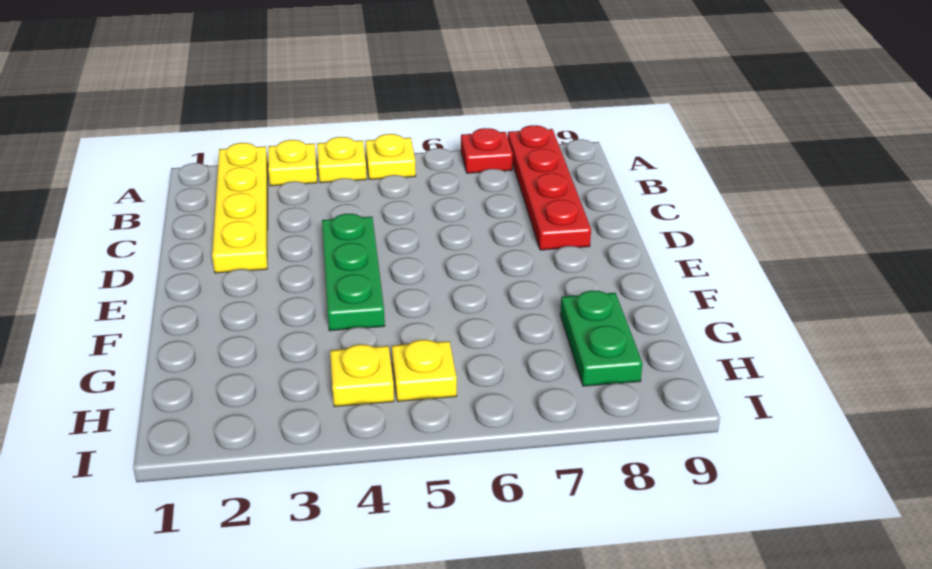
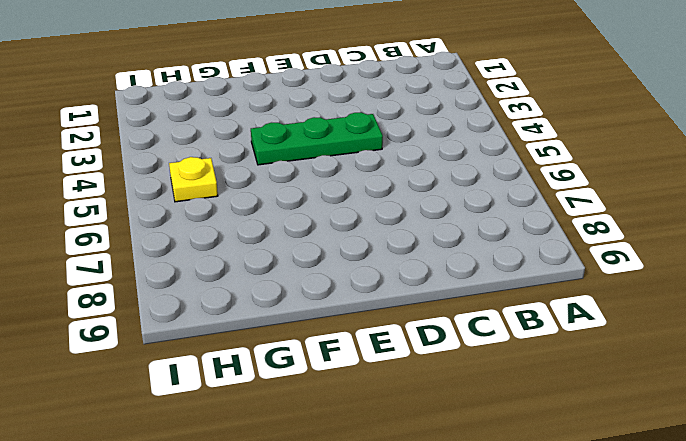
none -> yellow plate A2:D2 level 1
none -> yellow plate A3 level 1

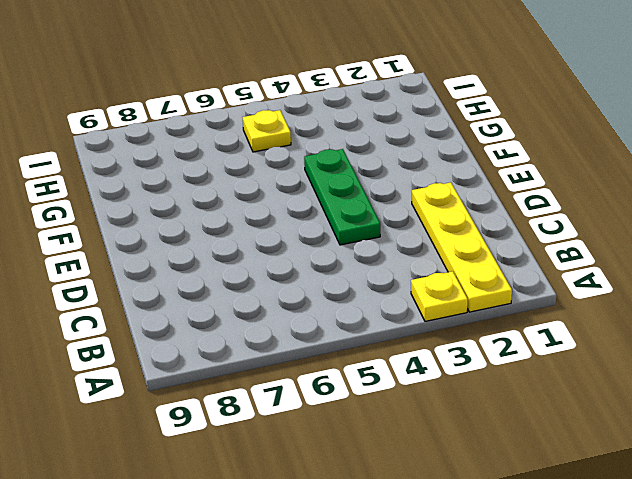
none -> yellow plate A4 level 1
none -> yellow plate A5 level 1

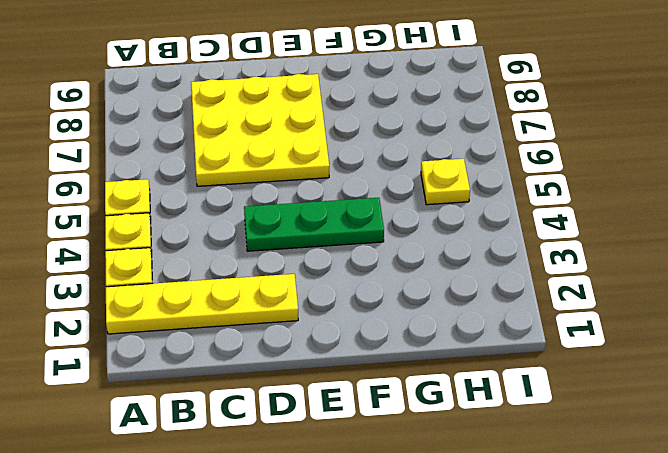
yellow plate C6:E8 level 1 -> red plate A8:D8 level 1
none -> red plate A7 level 1
none -> green plate G8:H8 level 1

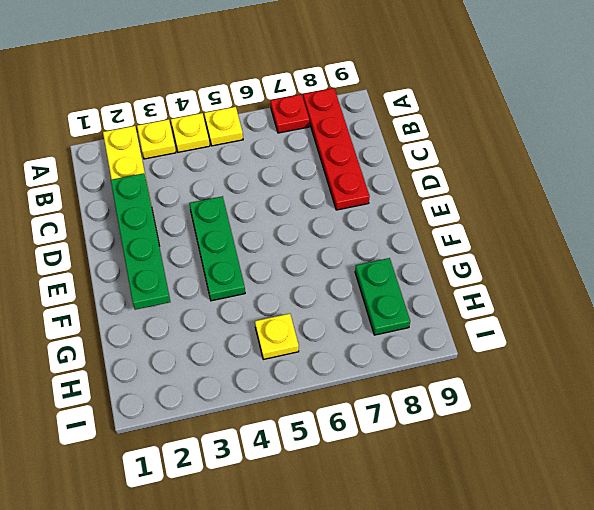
green plate C2:F2 level 2 -> none
none -> yellow plate H4 level 1

